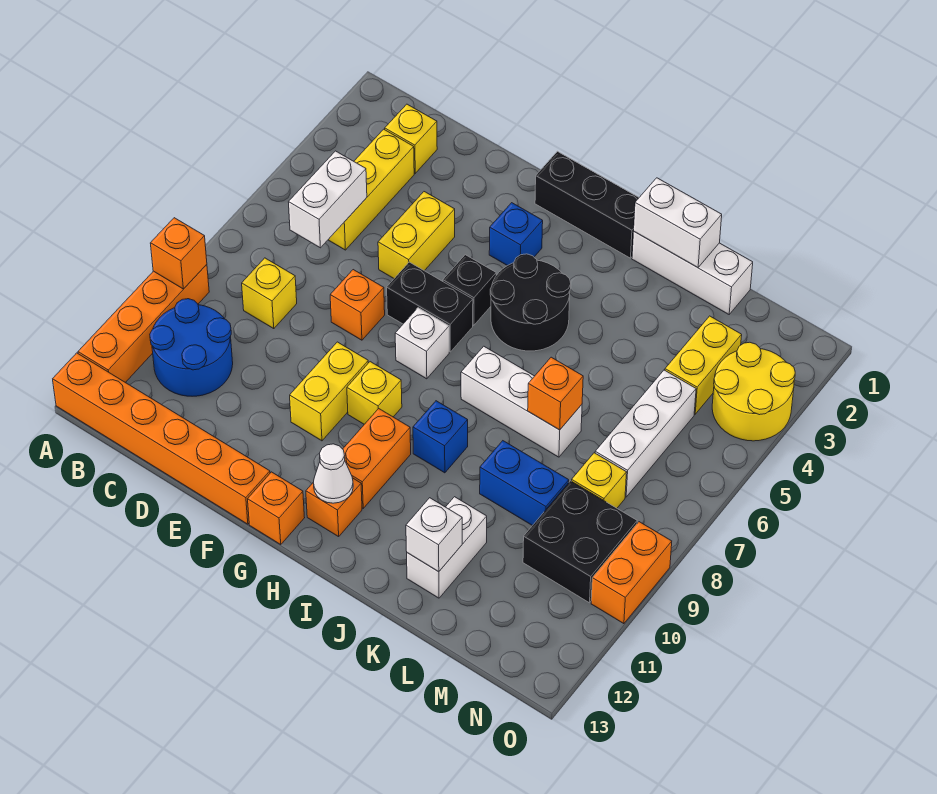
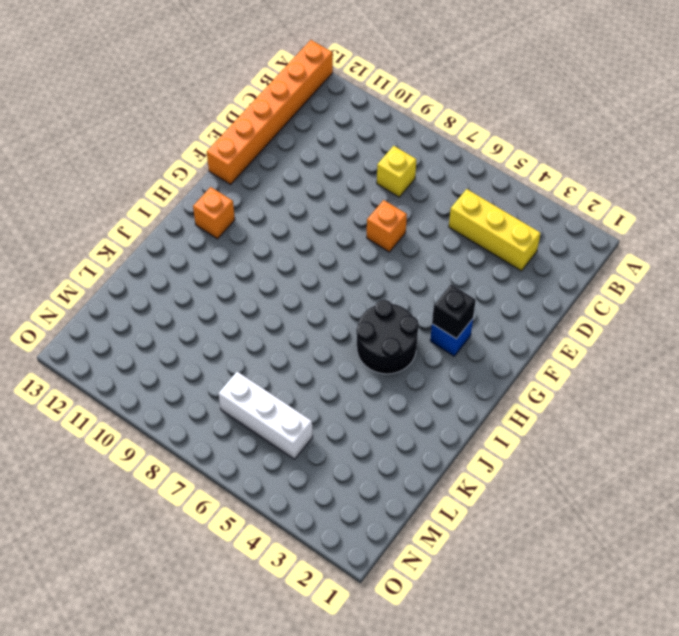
black brick G3 level 2 -> black brick G5 level 1
none -> orange brick A9:A12 level 1
none -> blue round brick B10:C11 level 1
none -> yellow brick C2 level 1
none -> yellow brick E4:E5 level 1

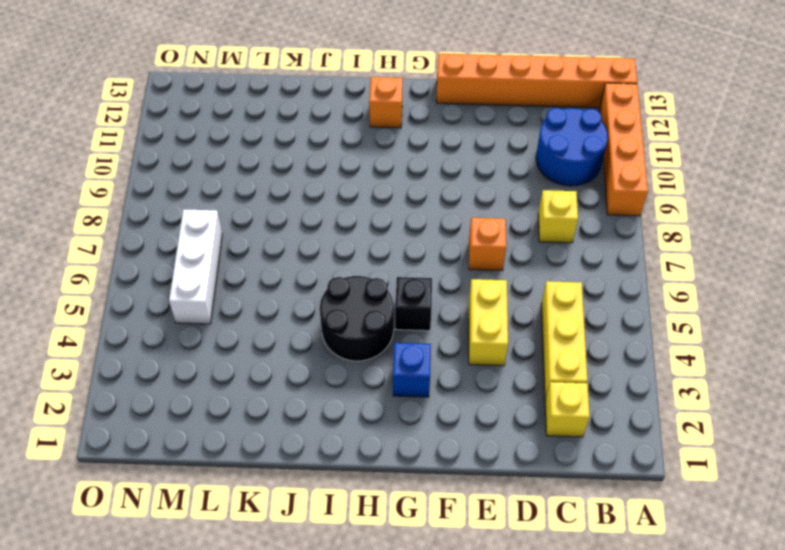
none -> black brick F6:G6 level 1
none -> yellow brick F9:F10 level 1
none -> black brick G1:I1 level 1
none -> white brick G7 level 1

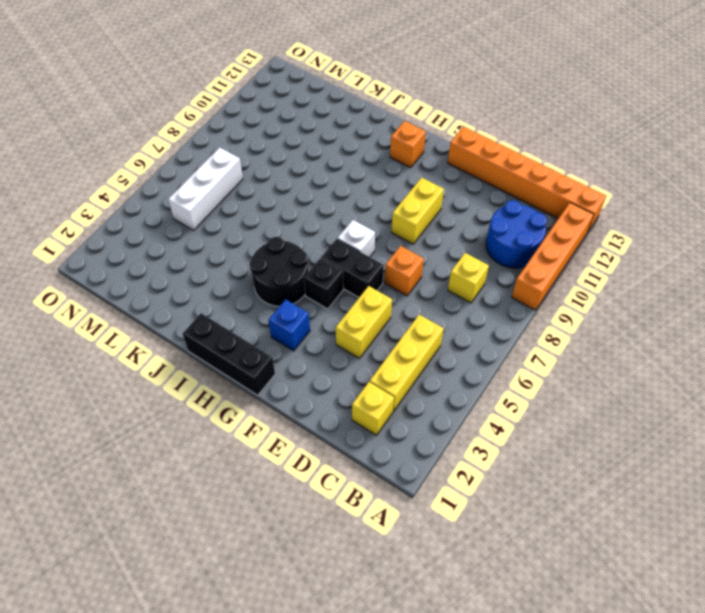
none -> yellow brick G9 level 1
none -> orange brick G13 level 1
none -> orange brick H10:H11 level 1
none -> white brick I7:K7 level 1

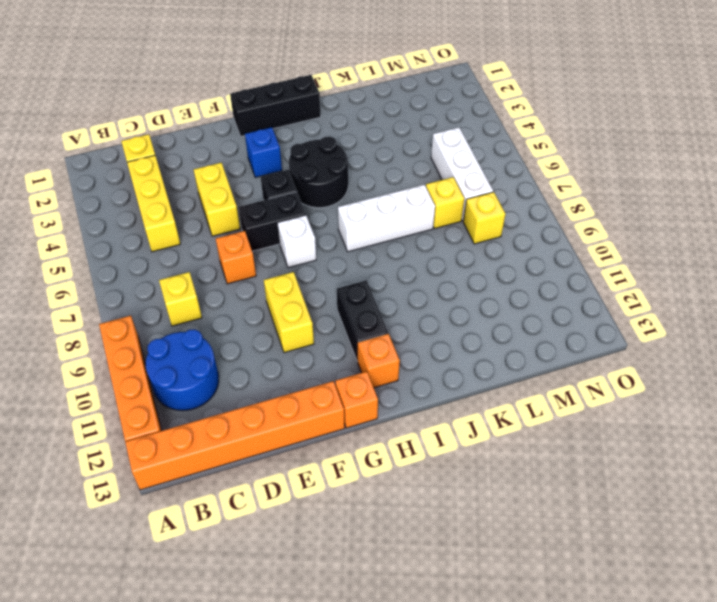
black brick H10:H11 level 1 -> orange brick H10:H11 level 1
yellow brick L7 level 1 -> yellow brick G9 level 1
none -> blue brick I9 level 1
none -> white brick J1:L1 level 1
none -> blue brick K9:L9 level 1
none -> white brick K11:K12 level 1

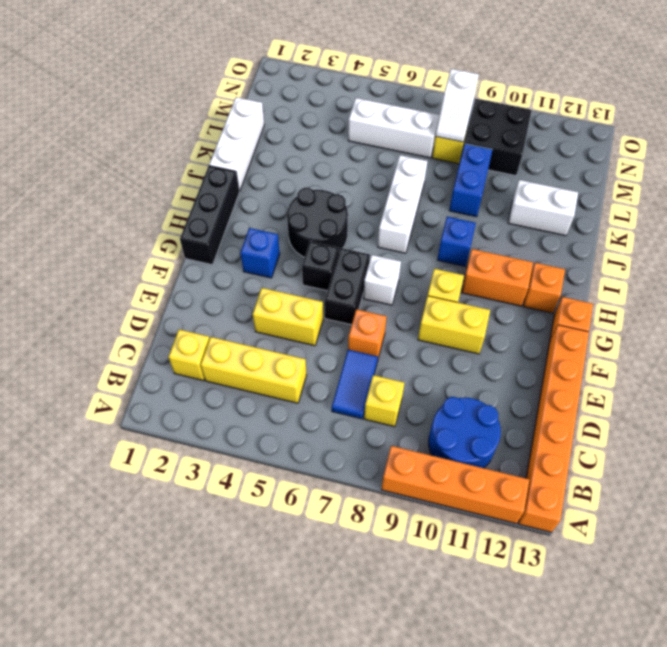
blue tile C7:D7 level 1 -> none
white slope M8:N8 level 2 top N -> none
none -> yellow brick M3:M4 level 1
none -> yellow round brick N3:O4 level 1
none -> orange brick O9:O10 level 1
none -> orange brick A9 level 2

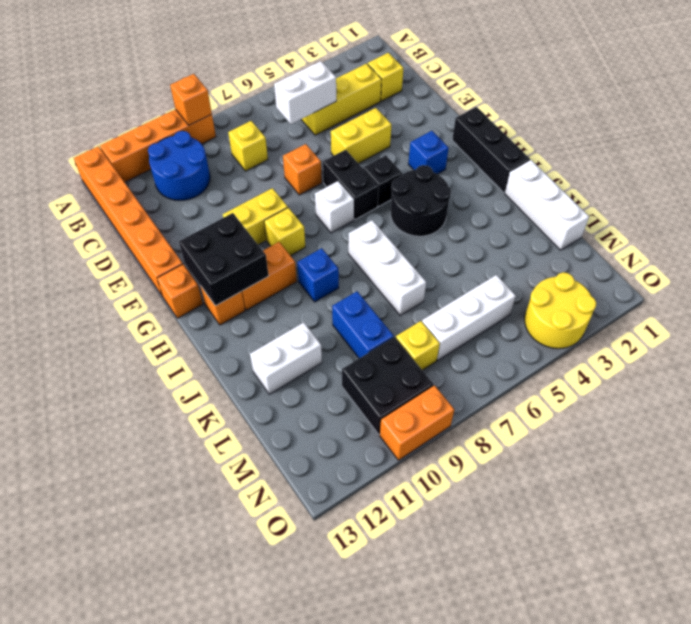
black brick G11:H12 level 2 -> white cone H12 level 2
none -> yellow brick M3:M4 level 1
none -> white brick J1:K1 level 2
none -> orange brick K7 level 2
none -> white brick K12 level 2

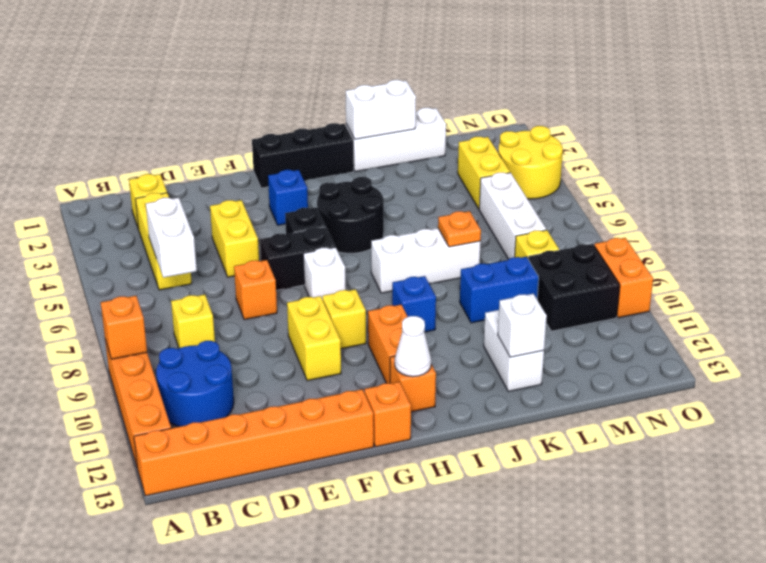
orange plate K7 level 2 -> orange brick K7 level 2

